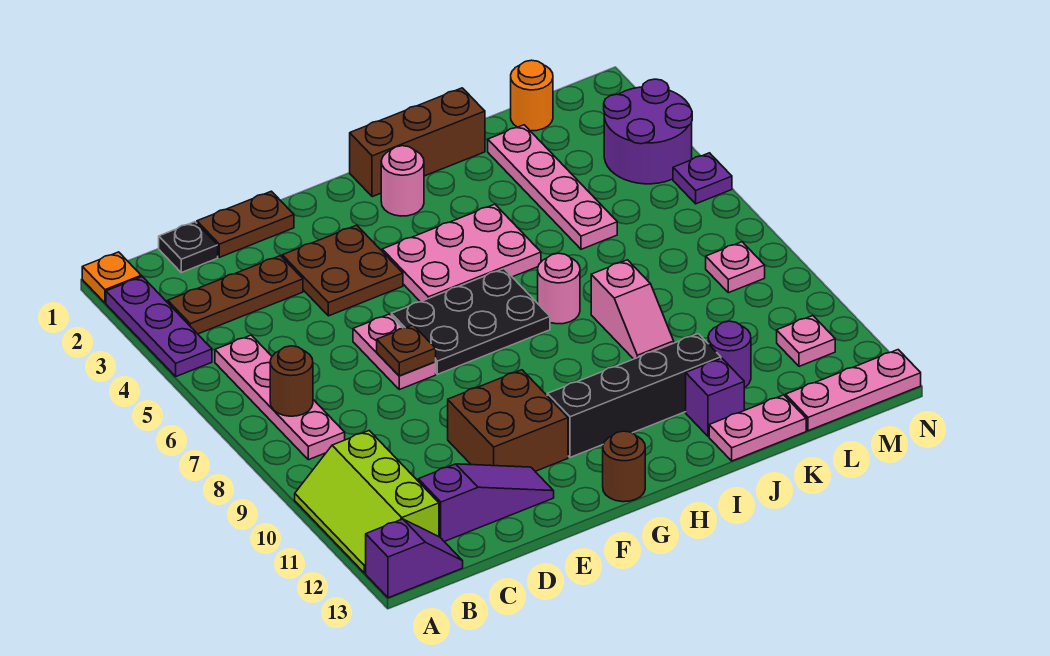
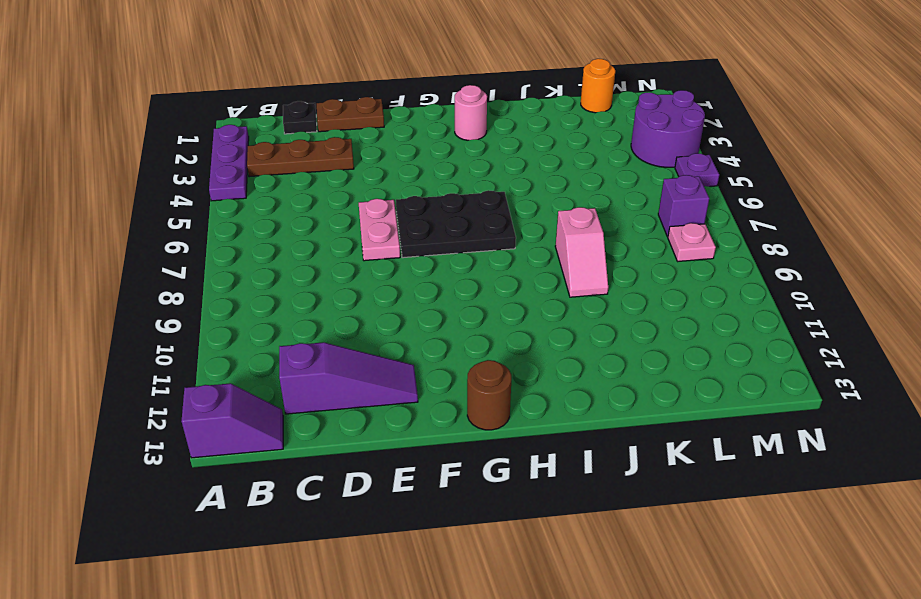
purple brick M7 level 1 -> purple brick J12 level 1
none -> orange plate A1 level 1
none -> lime slope A10:B12 level 1 top B
none -> pink plate B5:B8 level 1
none -> brown plate E3:F4 level 1

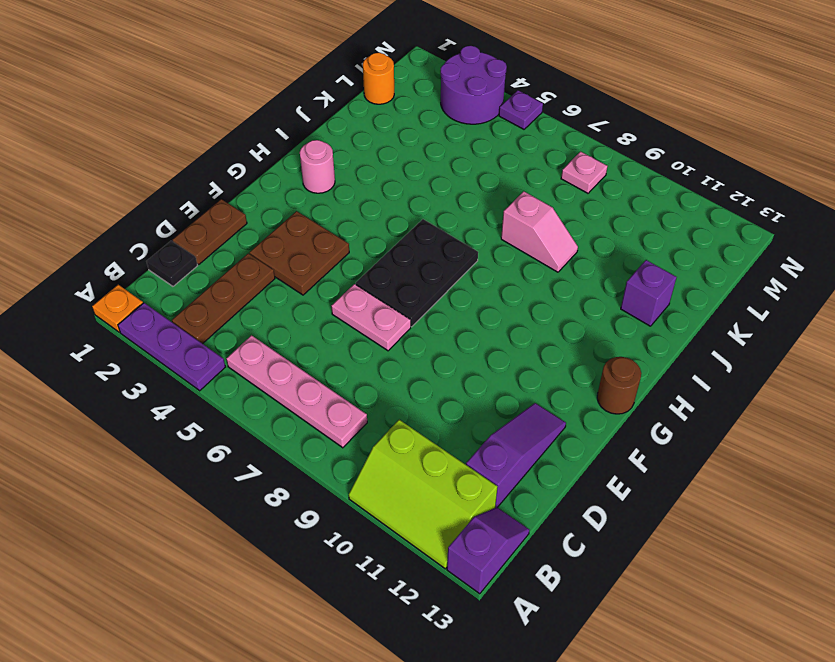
none -> brown brick E10:F11 level 1
none -> pink plate G4:I5 level 1
none -> black brick G11:J11 level 1
none -> brown brick H1:J1 level 1

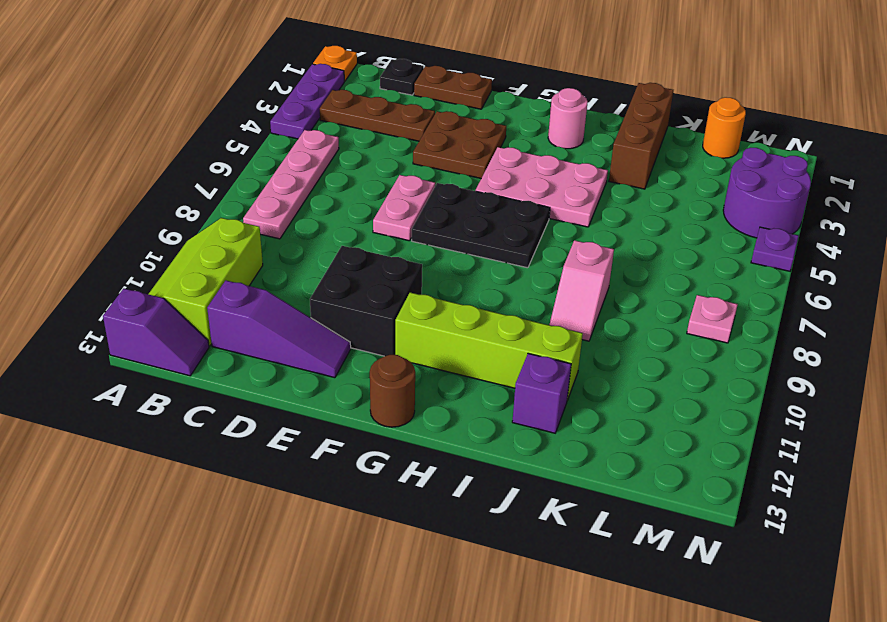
black brick E10:F11 level 1 -> brown brick E10:F11 level 1
lime brick G11:J11 level 1 -> black brick G11:J11 level 1
brown brick J1:J3 level 1 -> brown brick H1:J1 level 1
none -> pink round brick I7 level 1
none -> pink plate J13:K13 level 1
none -> pink plate K2:K5 level 1
none -> purple round brick K11 level 1

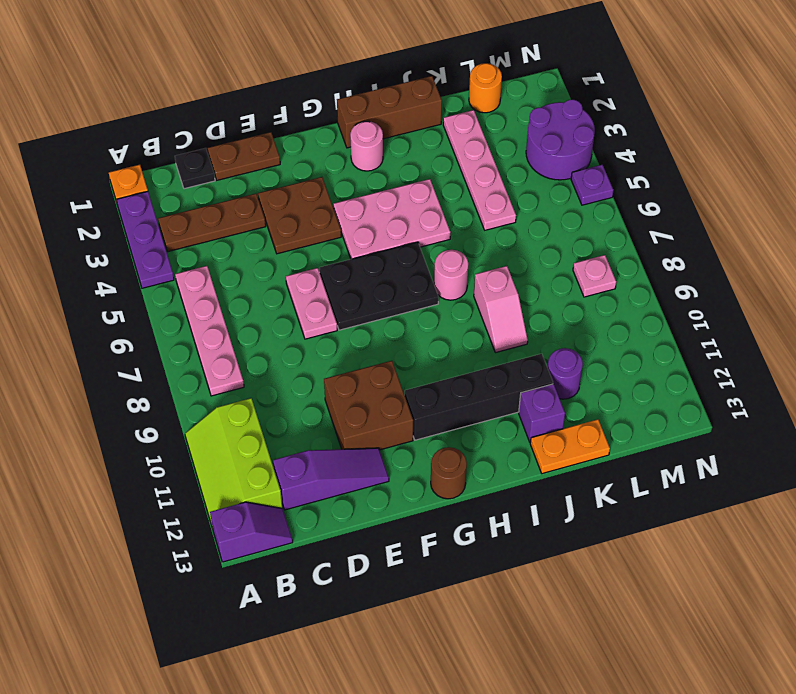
orange plate J13:K13 level 1 -> pink plate J13:K13 level 1
none -> pink plate L13:N13 level 1
none -> pink plate M11 level 1
none -> brown round brick B7 level 2
none -> brown plate E7 level 2

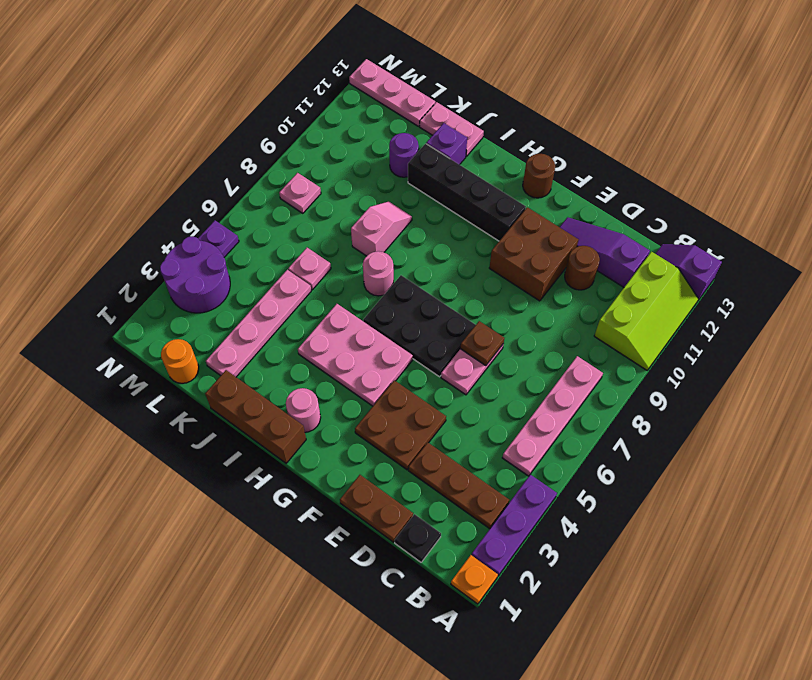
brown round brick D11 level 1 -> brown round brick B7 level 2
pink plate K6 level 1 -> pink plate M11 level 1

